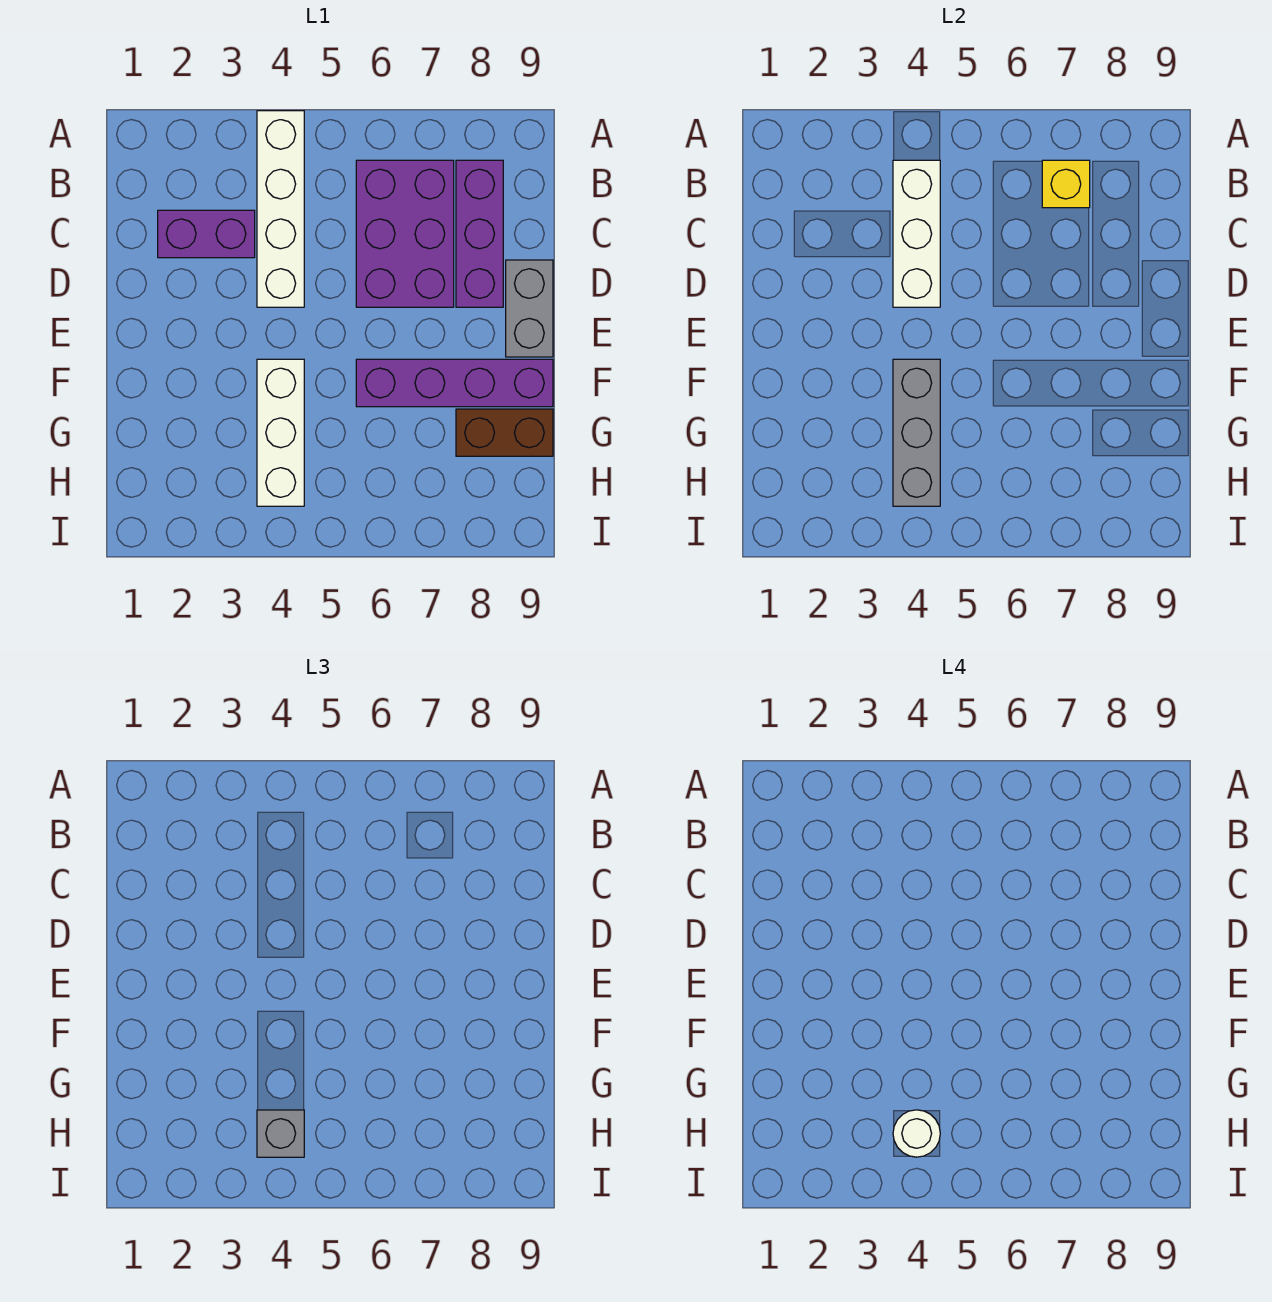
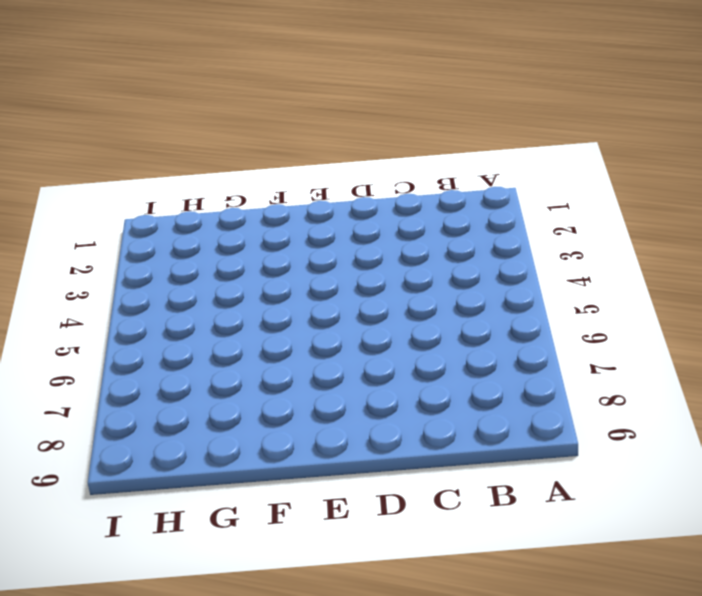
none -> white brick A4:D4 level 1
none -> purple brick B6:D7 level 1
none -> purple brick B8:D8 level 1

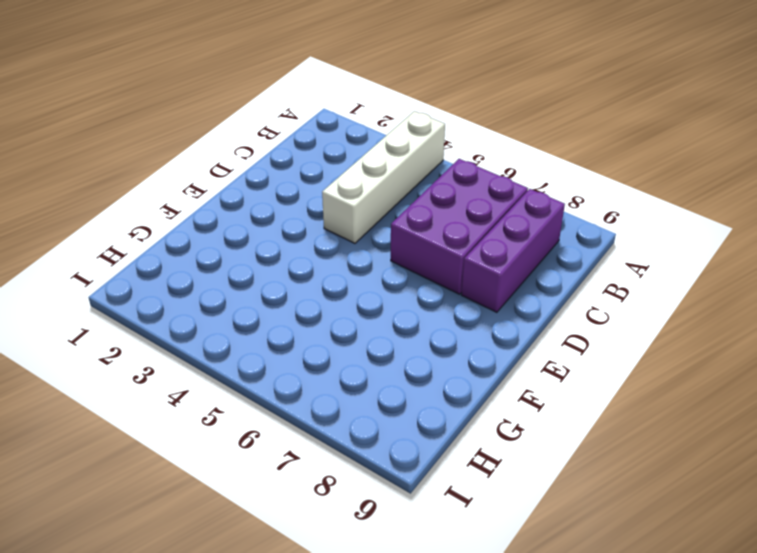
none -> purple brick C2:C3 level 1
none -> grey brick D9:E9 level 1
none -> white brick F4:H4 level 1

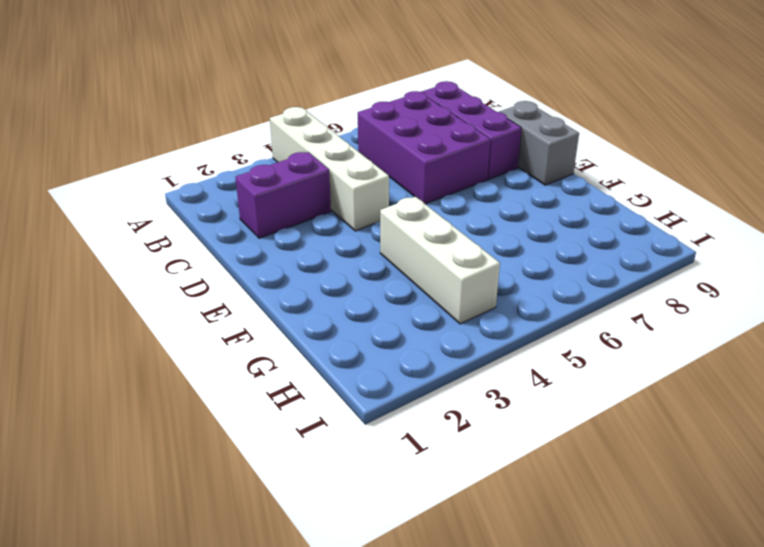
none -> purple brick F6:F9 level 1
none -> brown brick G8:G9 level 1
none -> white brick B4:D4 level 2

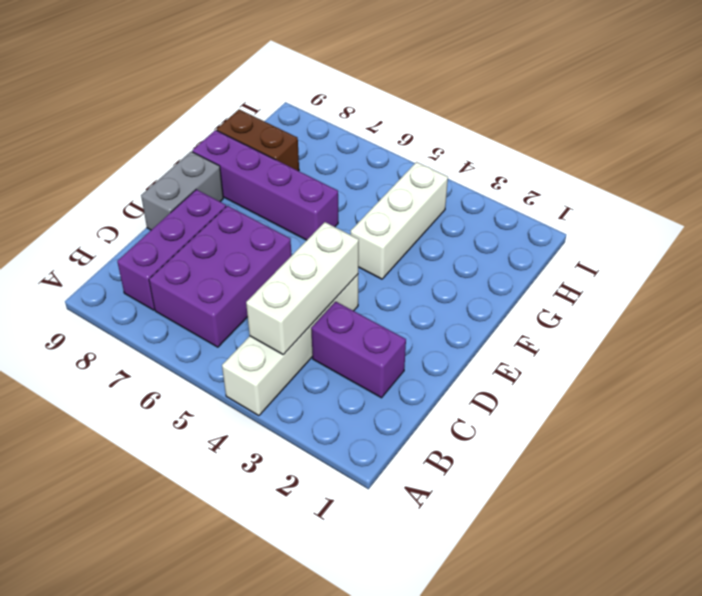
none -> yellow brick B7 level 2
none -> grey brick F4:H4 level 2
none -> grey brick H4 level 3

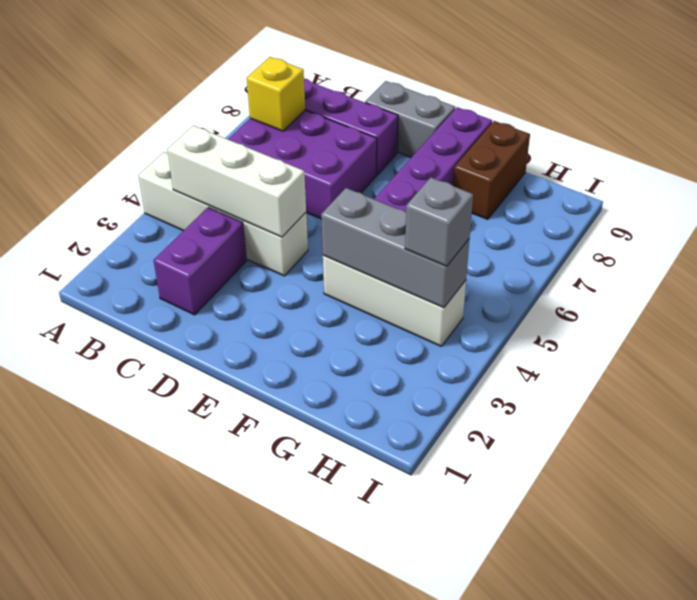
none -> white round brick H4 level 4

